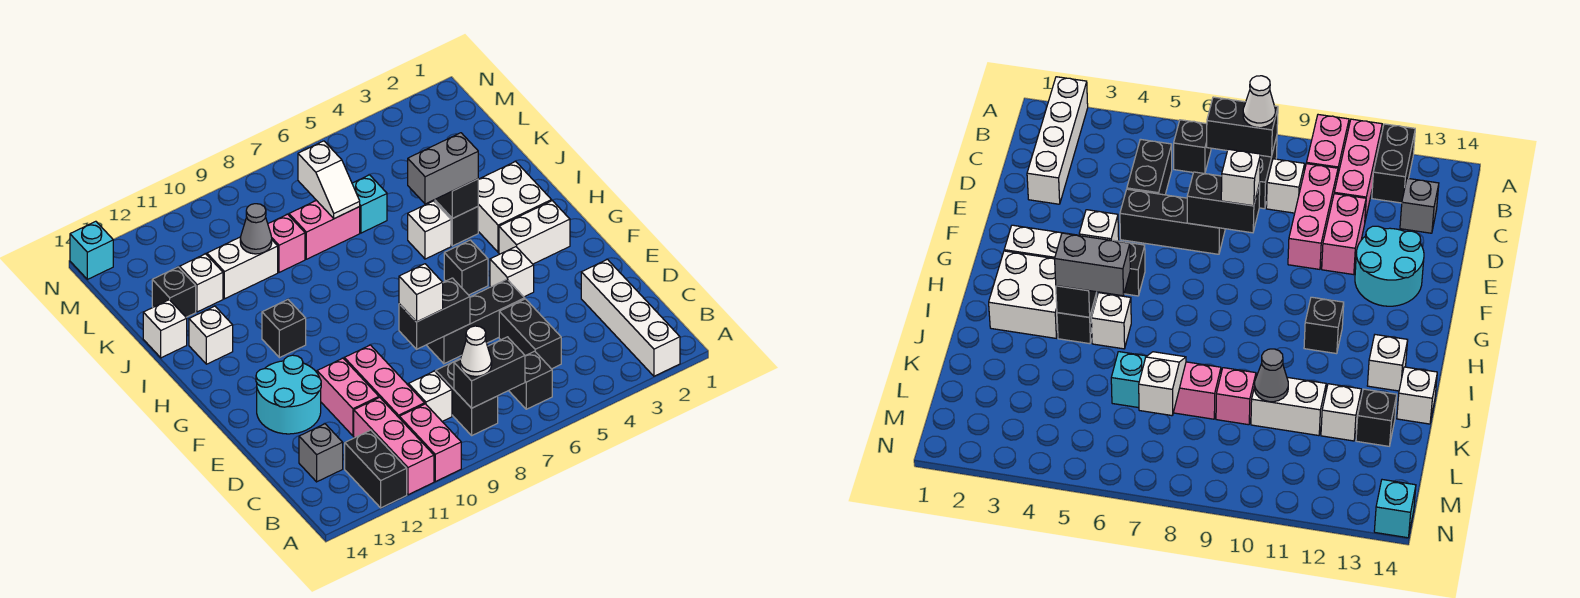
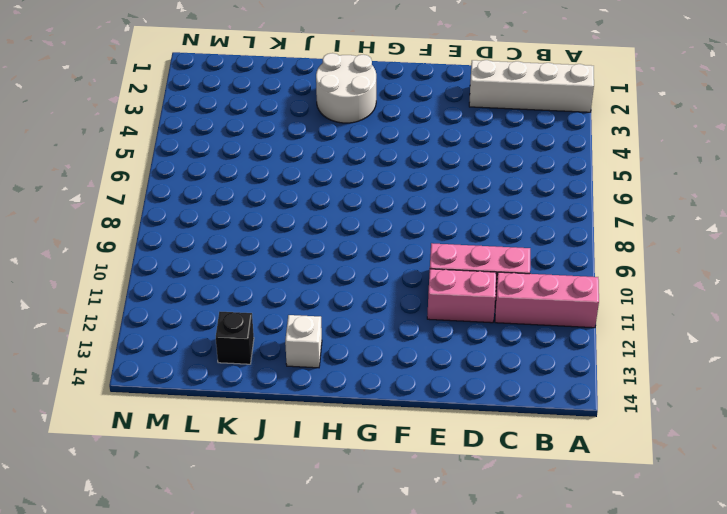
white round brick H2:I3 level 1 -> white brick H2:I3 level 1
none -> pink brick A10:B10 level 1
none -> black brick A12:B12 level 1
none -> black brick B6 level 1
none -> black brick B8:C8 level 1

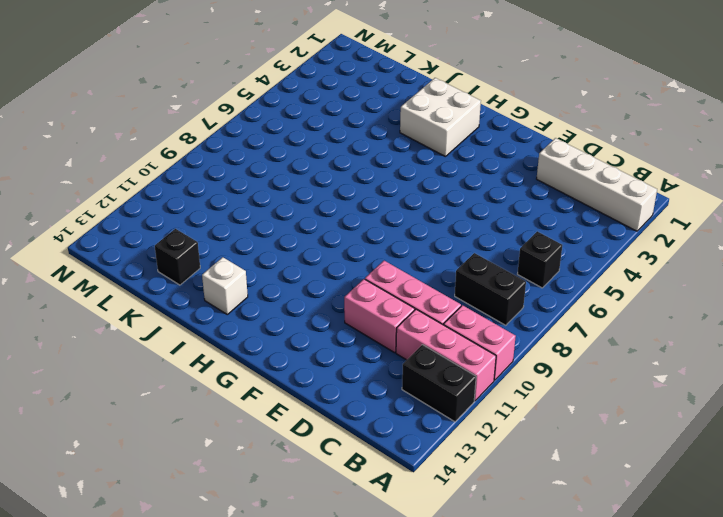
none -> black brick C5:D5 level 1
none -> white brick C9 level 1
none -> grey brick C13 level 1
none -> black brick E5:E7 level 1

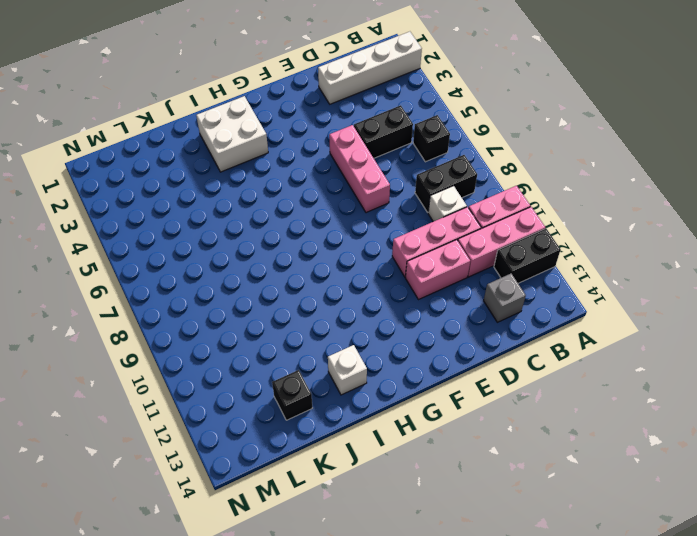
pink brick E5:E7 level 1 -> black brick E5:E7 level 1
none -> cyan round brick E12:F13 level 1
none -> white brick F4 level 1
none -> white brick G2:G3 level 1
none -> black brick G5 level 1

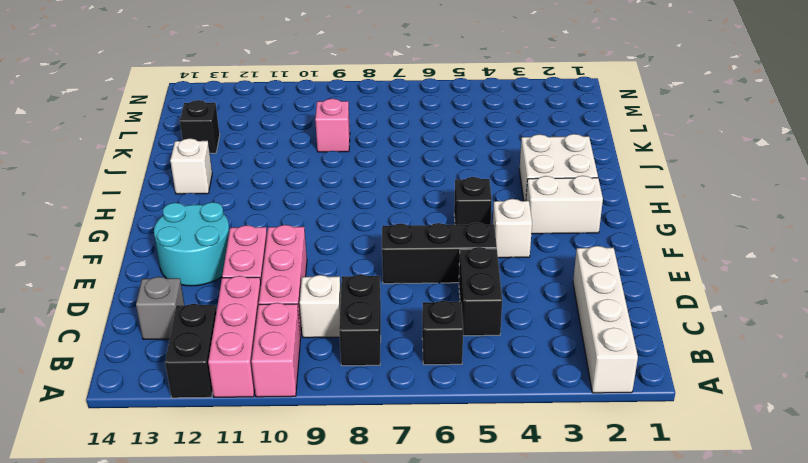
none -> black brick H11 level 1
none -> black brick I4 level 1
none -> white brick I5 level 1
none -> white brick J14 level 1

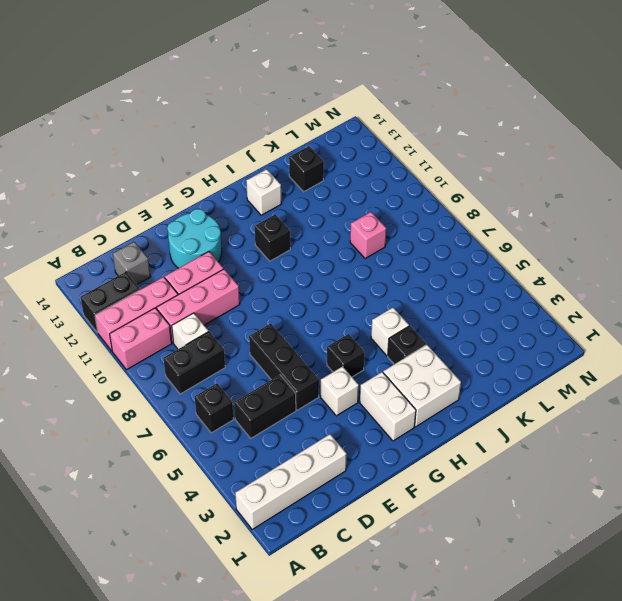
none -> white brick J14 level 1
none -> cyan brick K6 level 1
none -> pink brick K7:K8 level 1
none -> white brick K10:K11 level 1

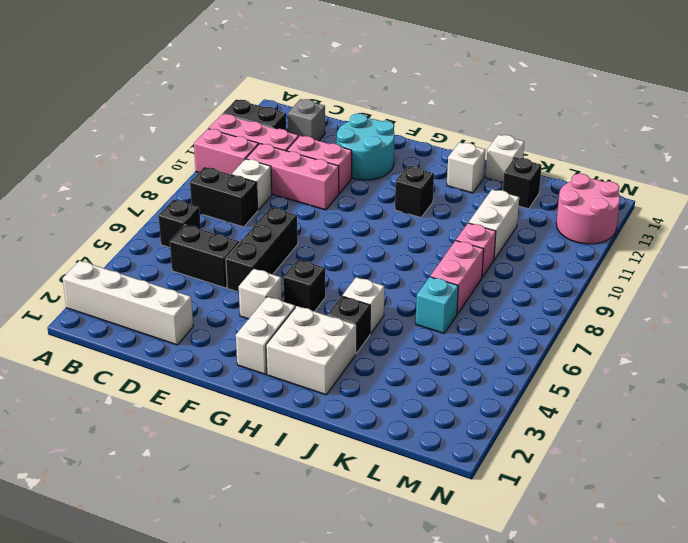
pink round brick M12:N13 level 1 -> none
none -> white brick K12 level 1
none -> cyan brick N14 level 1
none -> black brick B7:B8 level 2
none -> black brick E7:E8 level 2

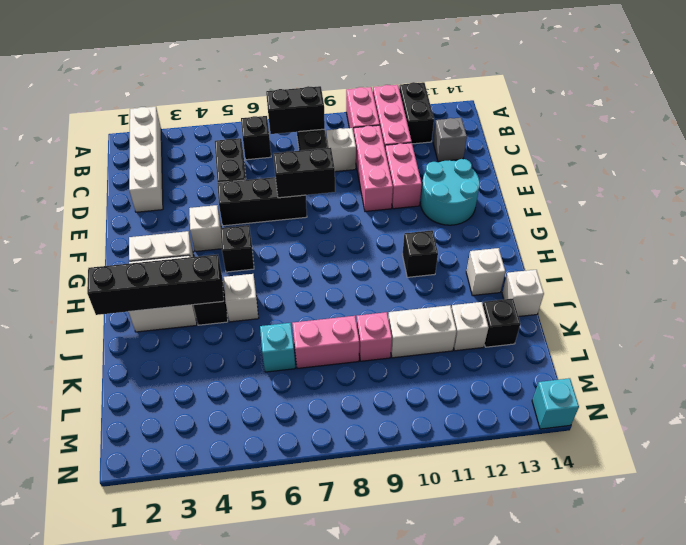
black brick I1:I4 level 2 -> black brick I4 level 2
none -> white slope K7:L7 level 2 top L
none -> grey cone K10 level 2
none -> white cone B8 level 3
none -> white brick E8 level 3

